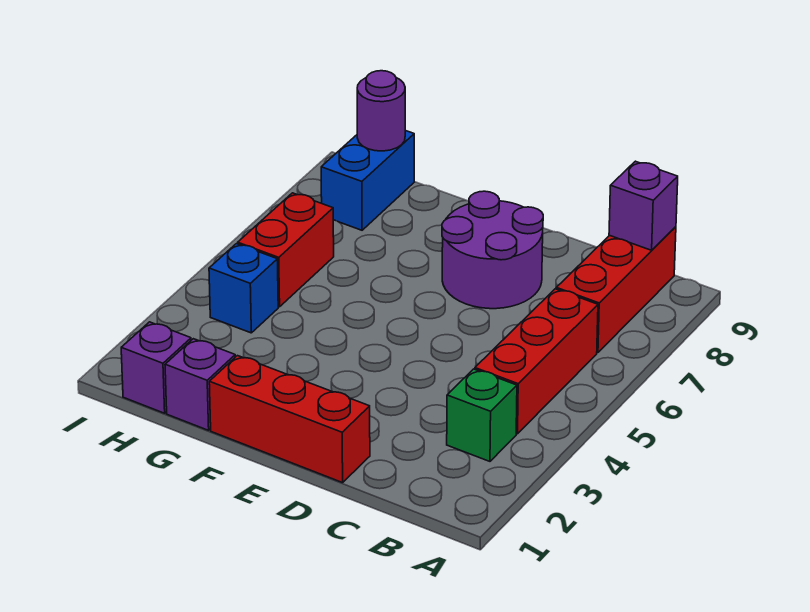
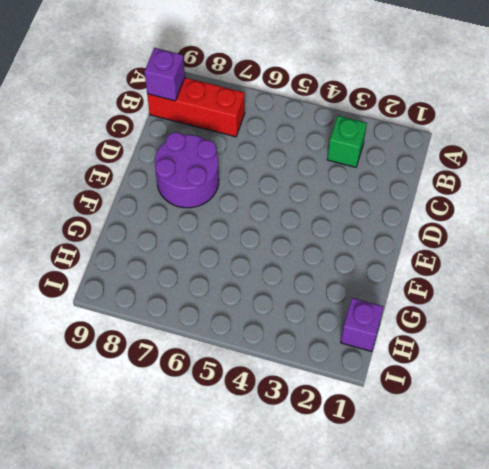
none -> red brick B4:B6 level 1
none -> red brick D1:F1 level 1
none -> purple brick G1 level 1

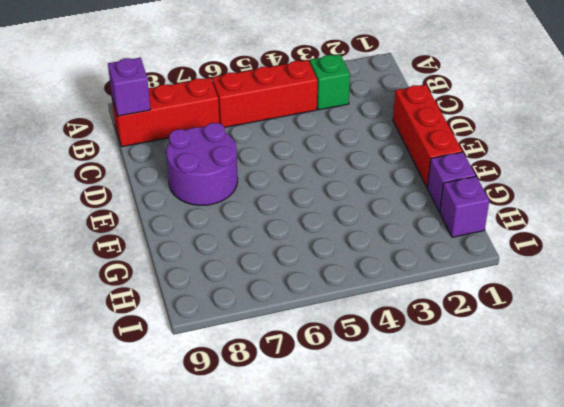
none -> blue brick H4 level 1
none -> red brick H5:H6 level 1
none -> blue brick H8:H9 level 1

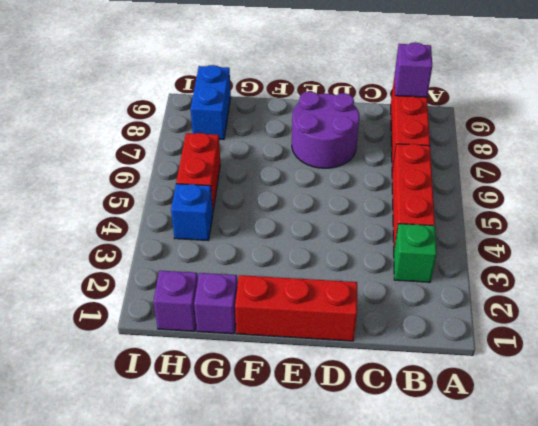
none -> purple round brick H9 level 2

